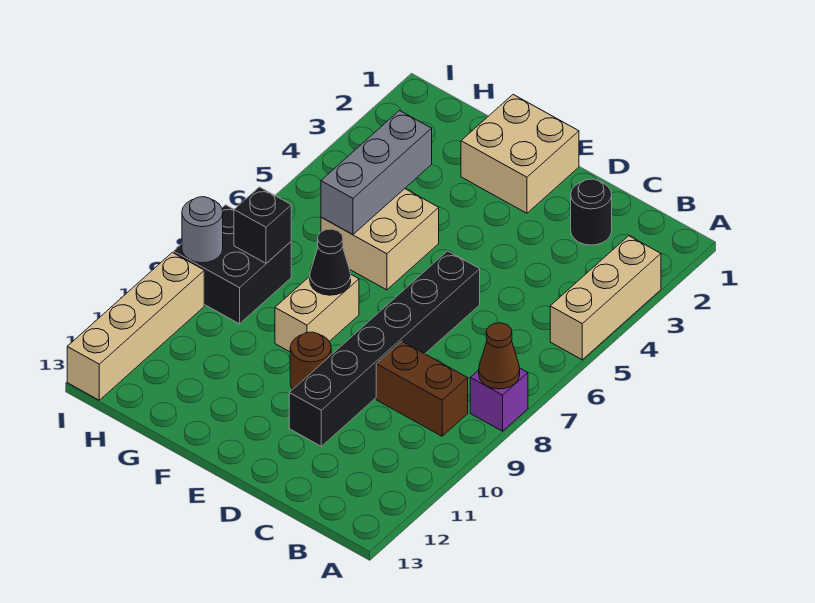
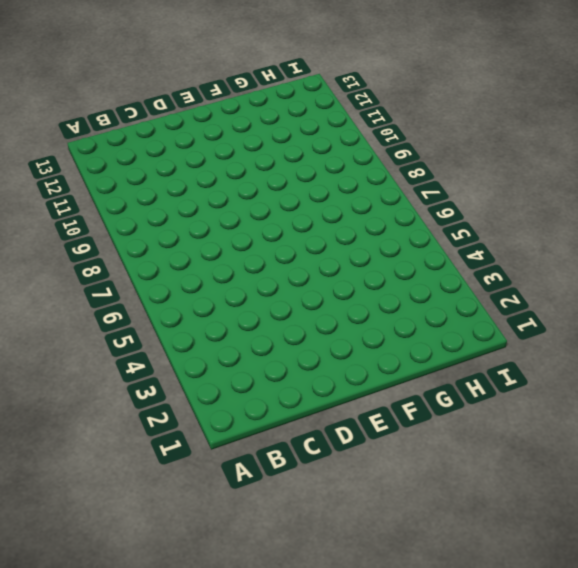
none -> tan brick A3:A5 level 1
none -> purple brick A8 level 1
none -> brown brick B9:C9 level 1

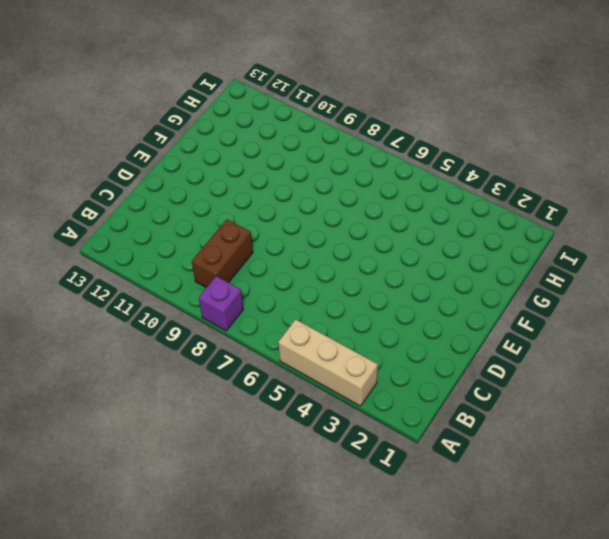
none -> black round brick C2 level 1
none -> black brick D6:D11 level 1
none -> tan brick E1:F2 level 1

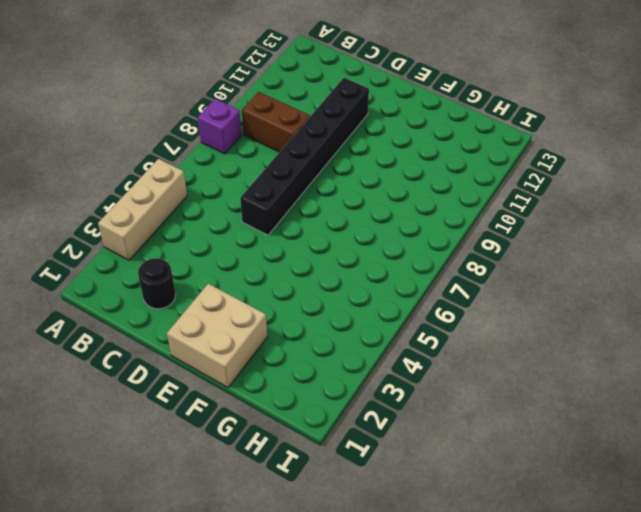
none -> brown round brick E10 level 1
none -> tan brick F5:G6 level 1
none -> tan brick F8:F9 level 1

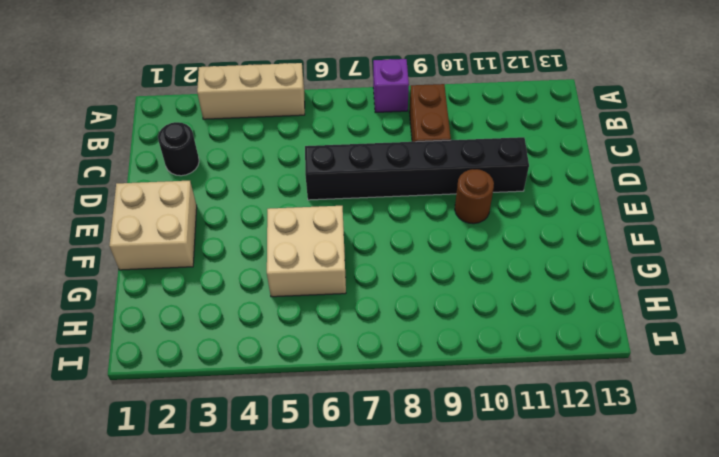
none -> tan brick F8:F9 level 1
none -> black brick H8:I9 level 1
none -> tan brick I10:I13 level 1

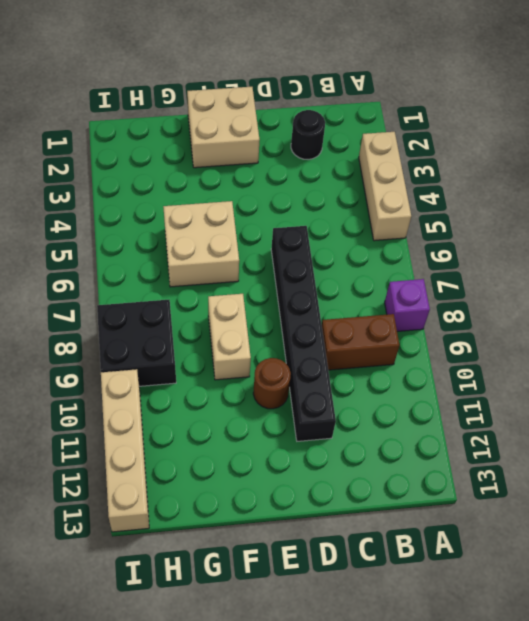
none -> brown cone A8 level 2
none -> black cone F8 level 2
none -> grey brick G4:G6 level 2

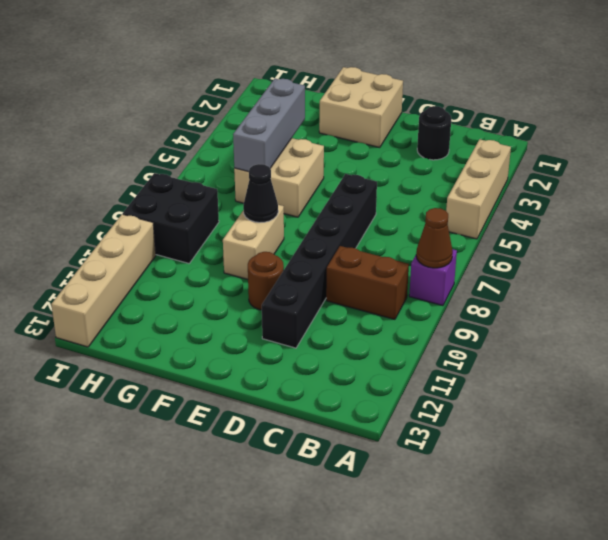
none -> black brick H8 level 2
none -> grey round brick I9 level 2

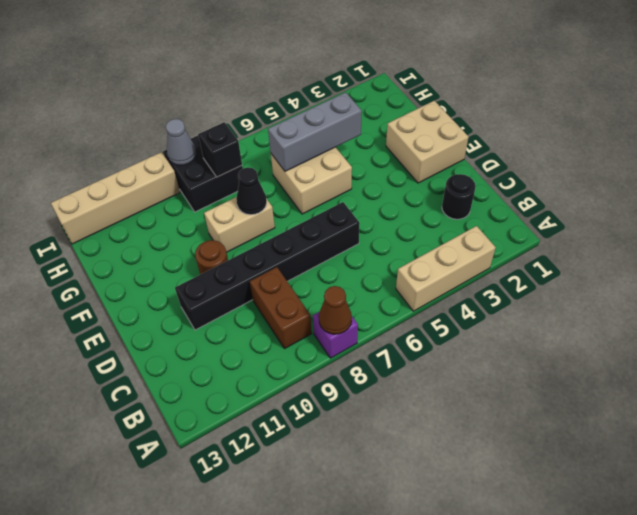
grey cone I9 level 2 -> grey round brick I9 level 2

